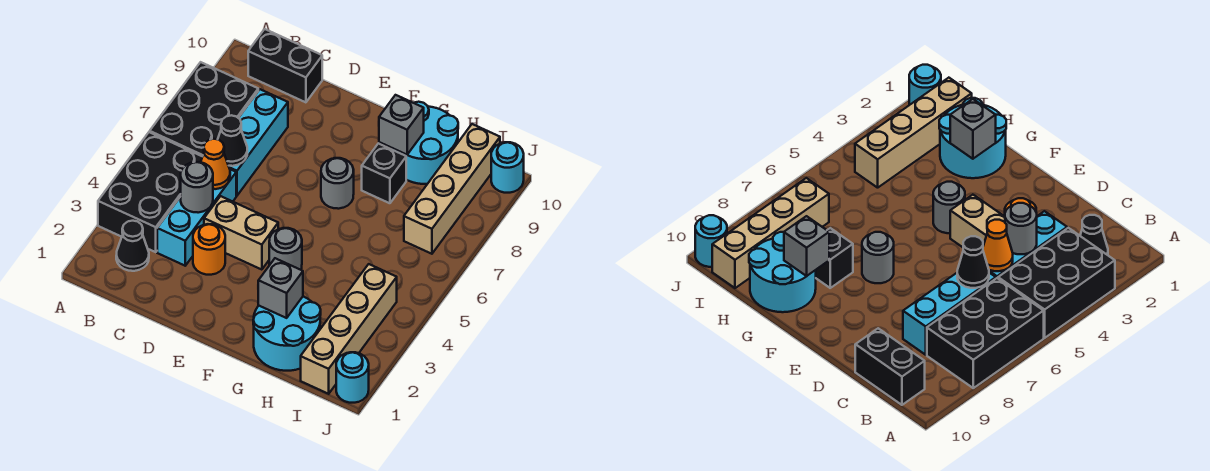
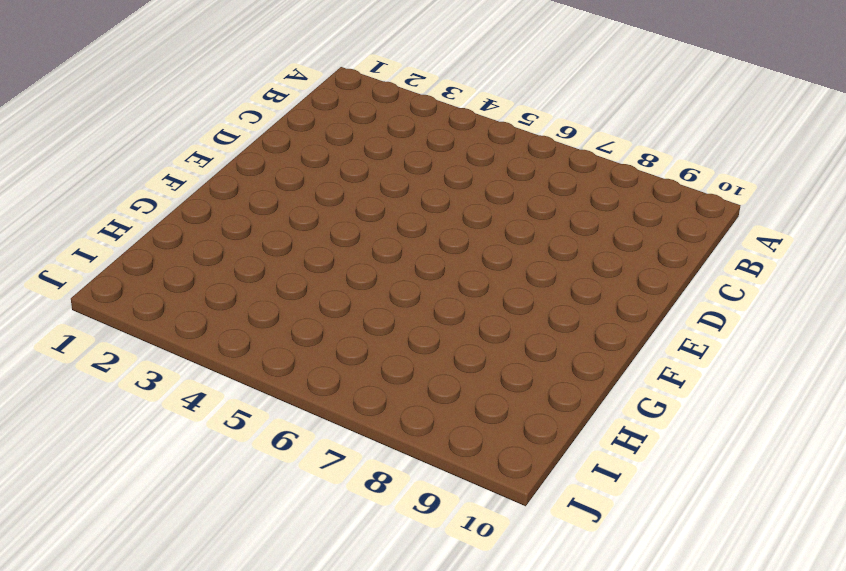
none -> black brick A3:B5 level 1
none -> black brick A6:B8 level 1
none -> black cone B2 level 1

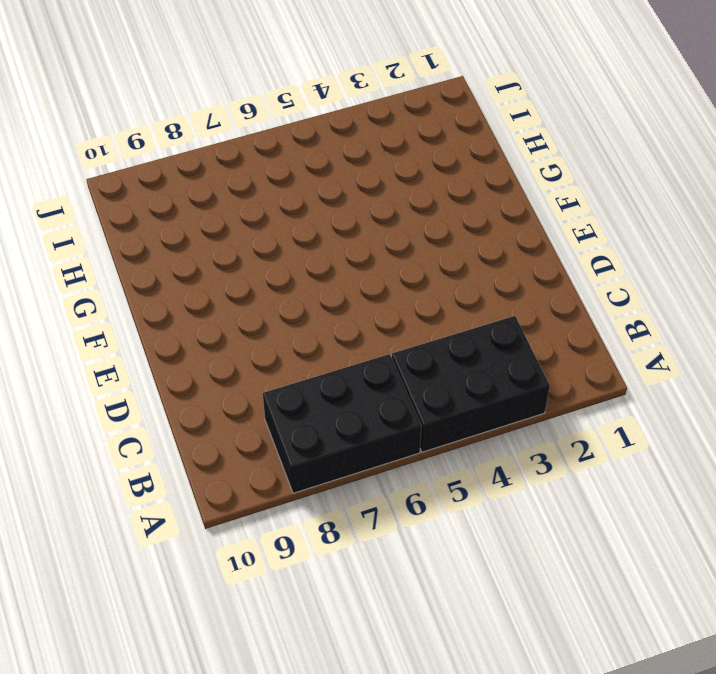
none -> black cone B2 level 1
none -> black brick B10:C10 level 1
none -> cyan brick C3:C5 level 1

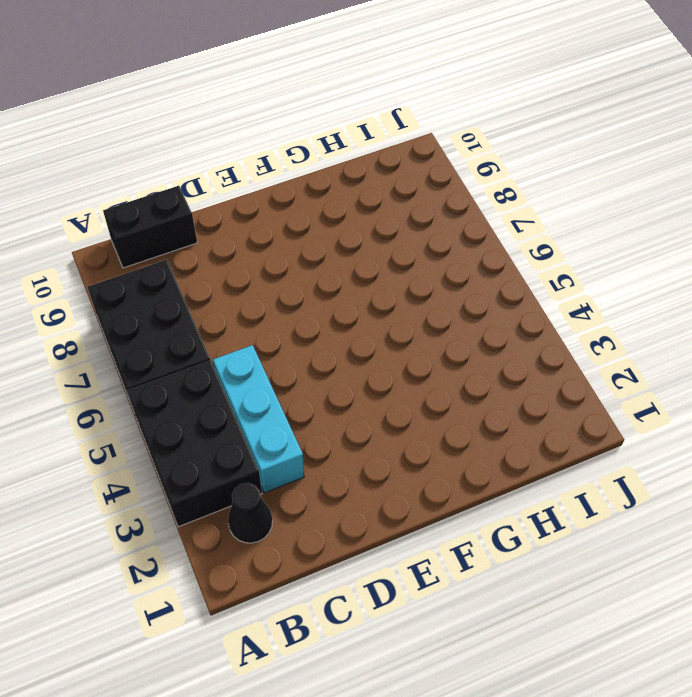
none -> cyan brick C6:C8 level 1
none -> orange round brick D3 level 1
none -> tan brick D4:E4 level 1

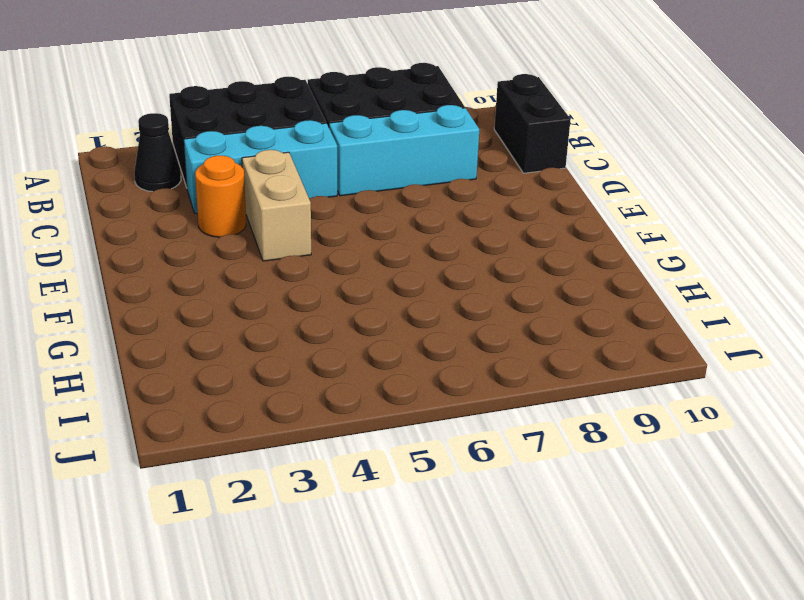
none -> grey round brick F4 level 1
none -> grey round brick F7 level 1
none -> cyan round brick G1:H2 level 1

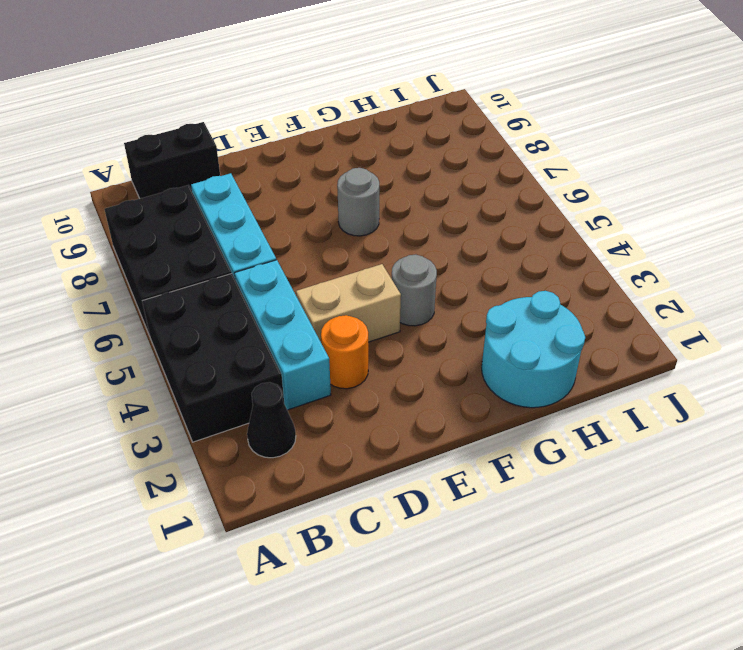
none -> black brick G8 level 1
none -> cyan round brick G9:H10 level 1
none -> tan brick I1:I4 level 1

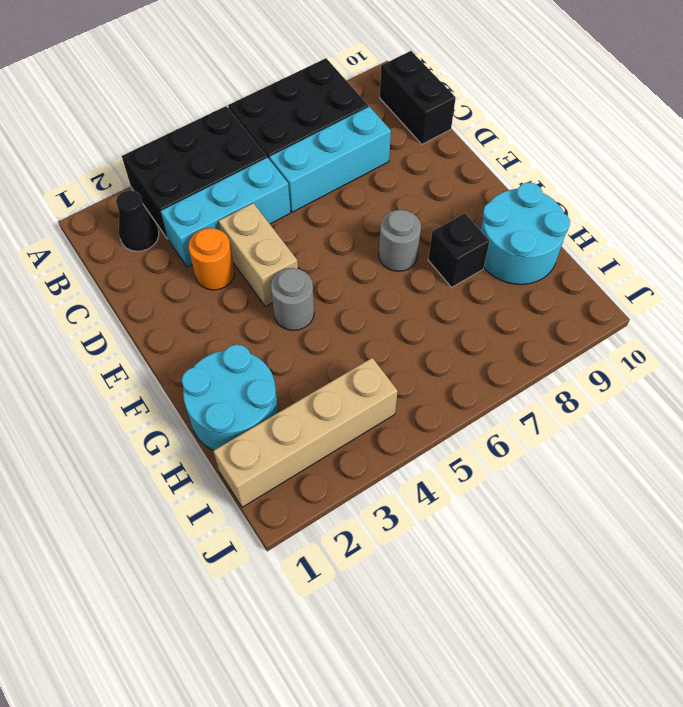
none -> tan brick I7:I10 level 1
none -> cyan round brick J1 level 1
none -> cyan round brick J10 level 1

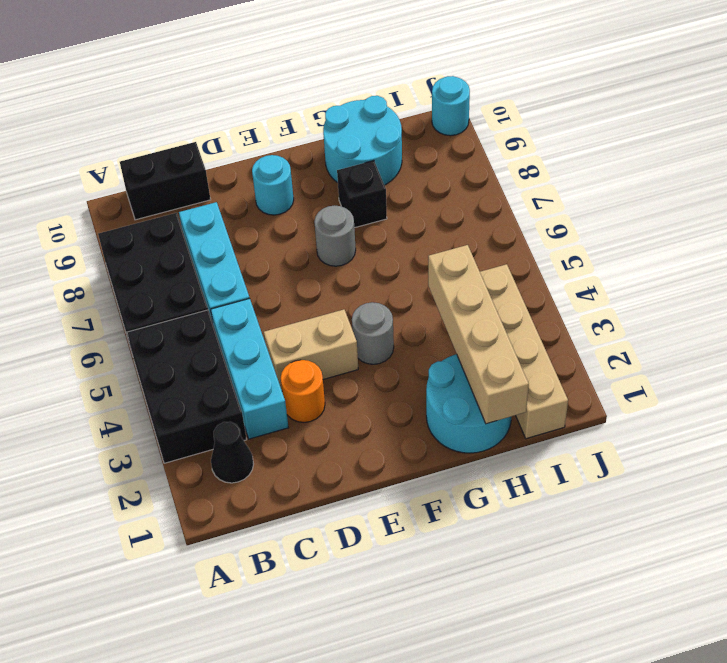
cyan round brick E9 level 1 -> cyan round brick J1 level 1
tan brick H1:H4 level 2 -> tan brick I7:I10 level 1
none -> grey round brick C4 level 2
none -> orange cone C5 level 2
none -> black cone C6 level 2

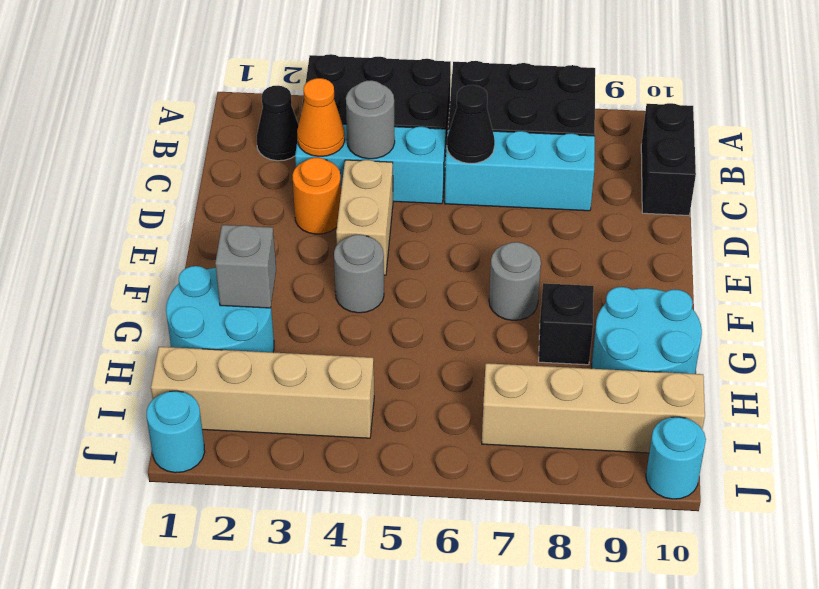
orange cone C3 level 2 -> orange cone C5 level 2
none -> grey brick G9 level 2

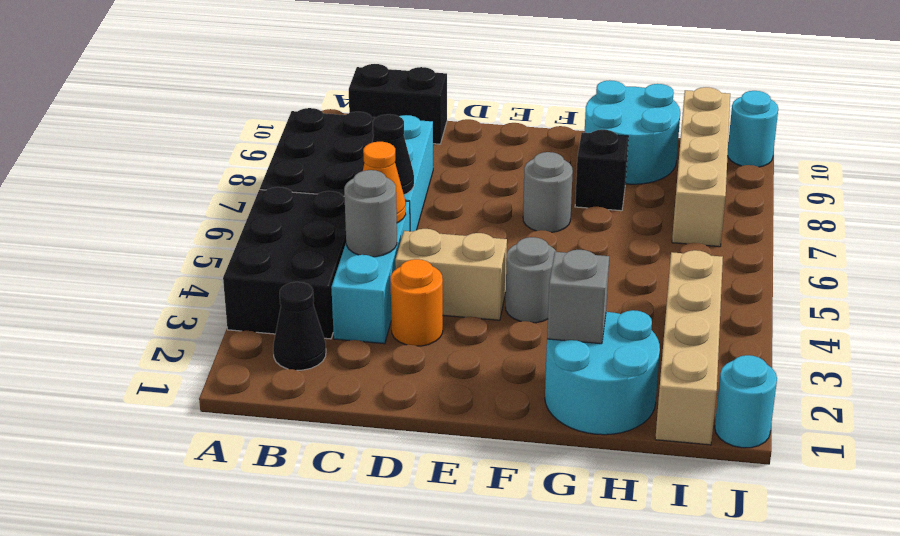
none -> grey brick G9 level 2

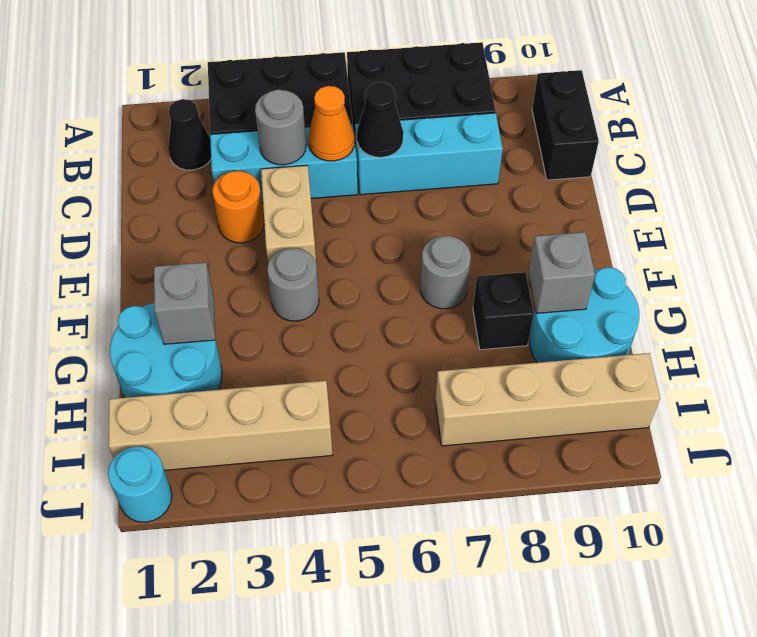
none -> cyan round brick J10 level 1

